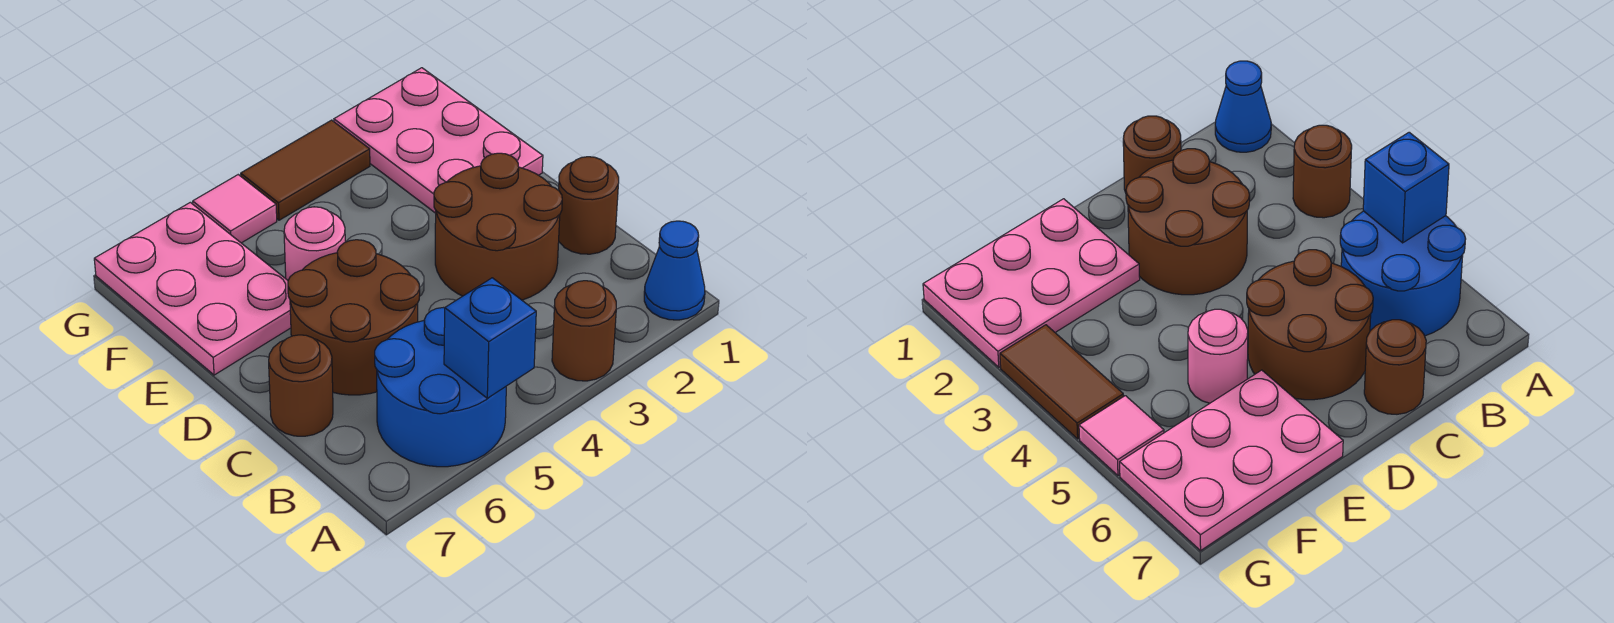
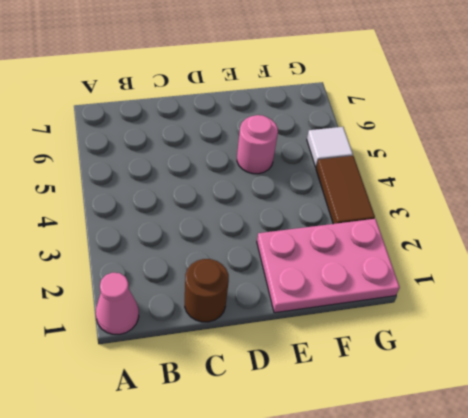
pink cone A1 level 1 -> blue cone A1 level 1
white tile G5 level 1 -> pink tile G5 level 1
none -> brown round brick A3 level 1
none -> blue round brick A5:B6 level 1
none -> brown round brick C2:D3 level 1

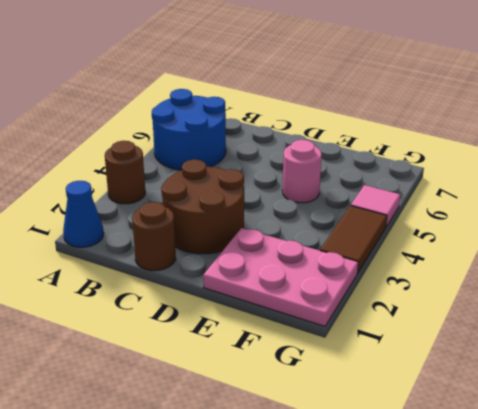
none -> brown round brick C5:D6 level 1
none -> brown round brick C7 level 1
none -> pink plate E6:G7 level 1

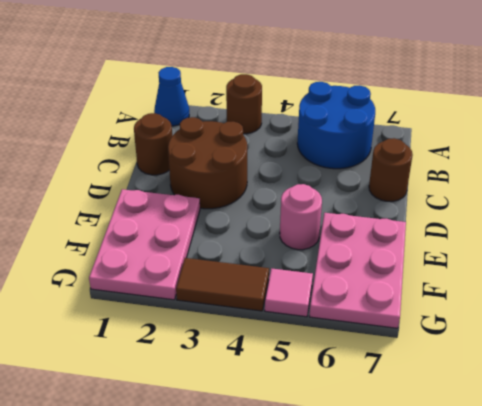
none -> brown round brick C5:D6 level 1
none -> blue brick A5 level 2

